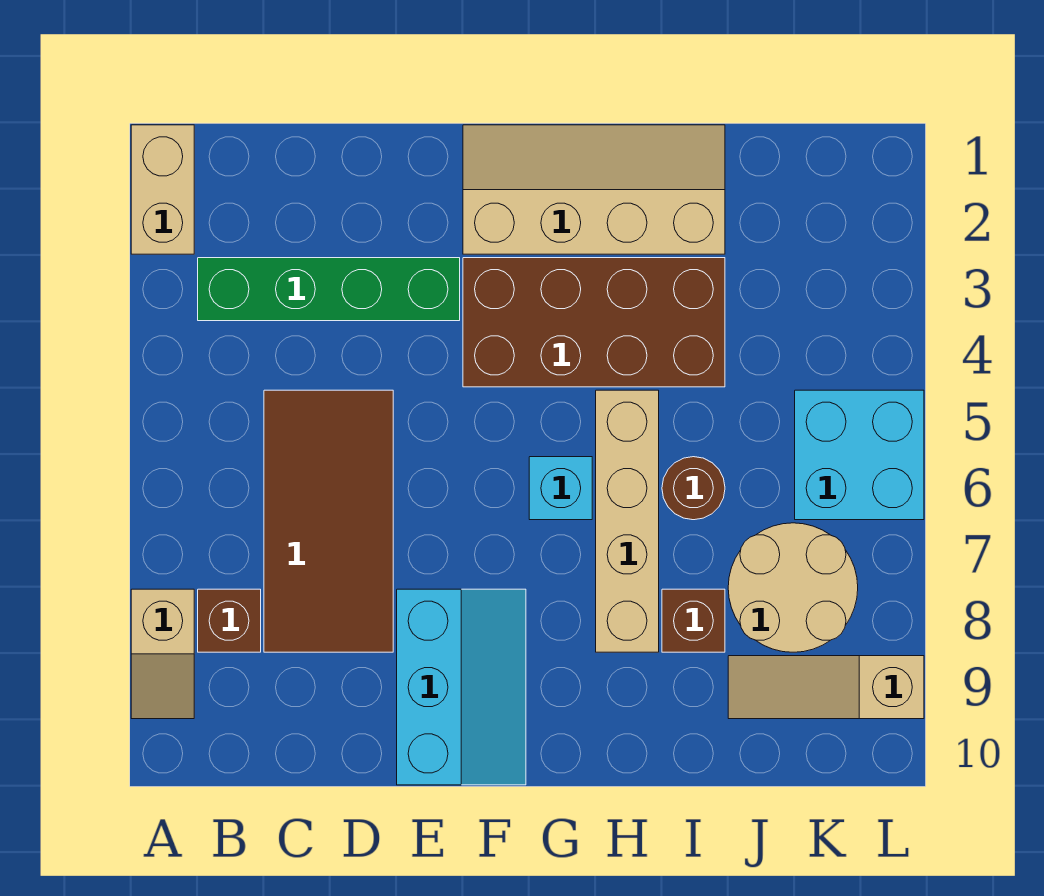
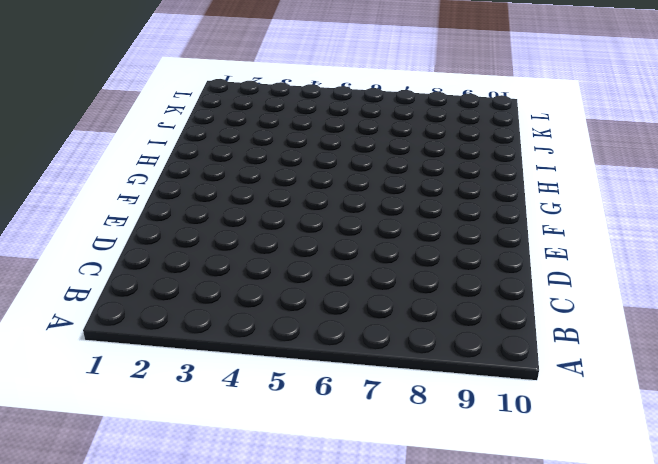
none -> tan brick A1:A2 level 1
none -> tan slope A8:A9 level 1 top 8
none -> green brick B3:E3 level 1

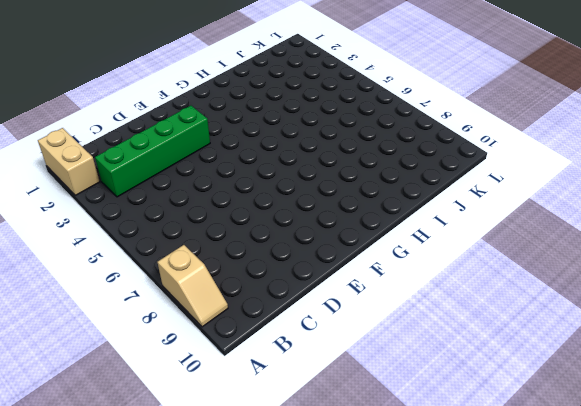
none -> brown brick B8 level 1
none -> brown tile C5:D8 level 1
none -> cyan slope E8:F10 level 1 top E

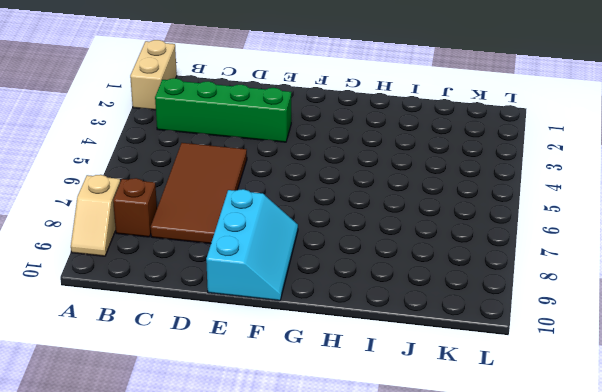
none -> tan slope F1:I2 level 1 top 2
none -> brown brick F3:I4 level 1
none -> cyan brick G6 level 1

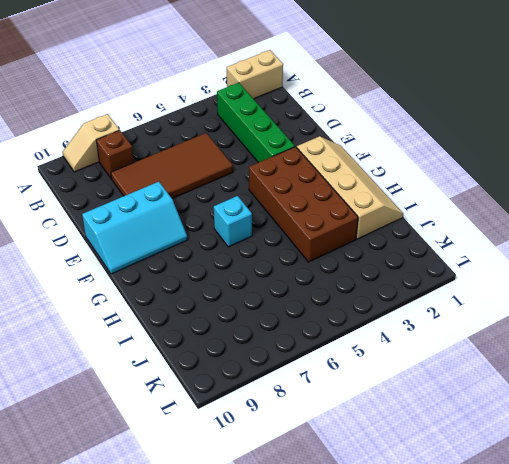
none -> tan brick H5:H8 level 1
none -> brown round brick I6 level 1
none -> brown brick I8 level 1

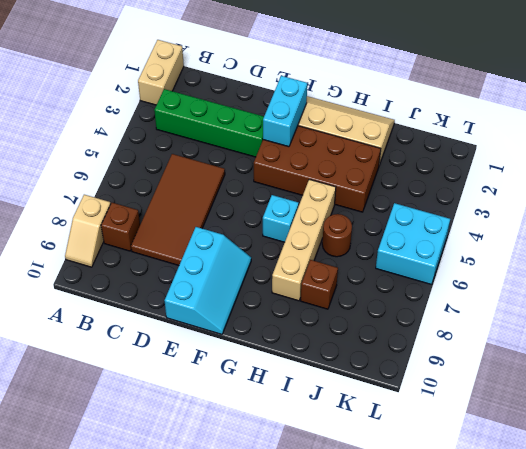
cyan brick F2:F3 level 2 -> none
none -> tan round brick J7:K8 level 1
none -> tan slope J9:L9 level 1 top L

